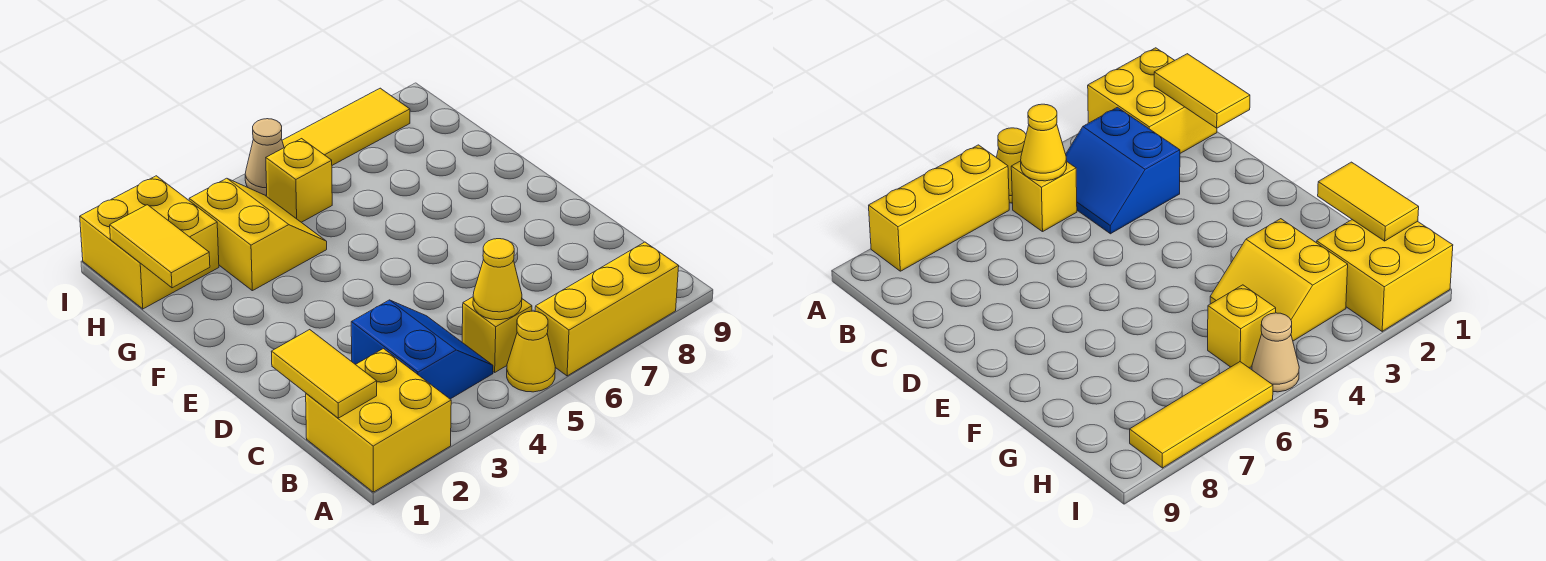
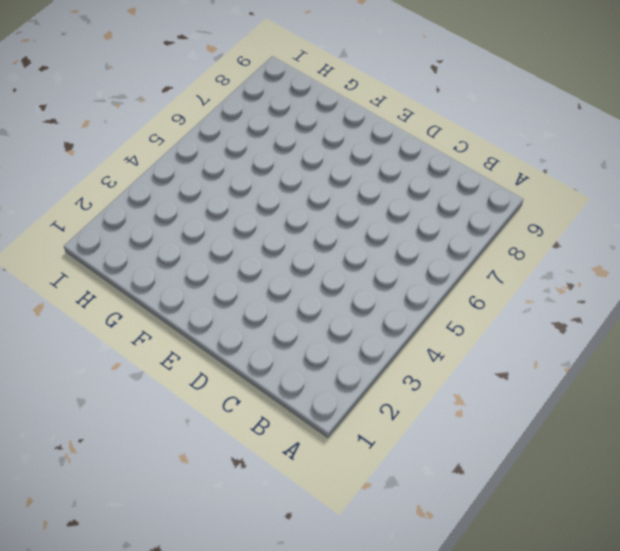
none -> yellow brick A1:B2 level 1
none -> yellow cone A5 level 1
none -> yellow brick A6:A8 level 1

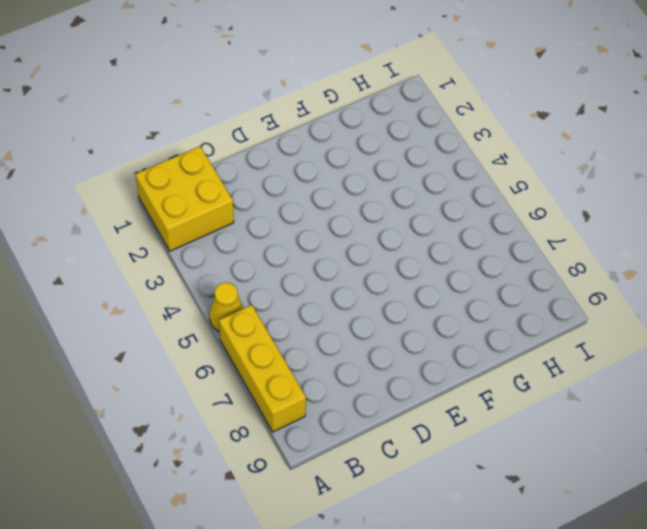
none -> blue slope B3:C4 level 1 top 3
none -> yellow brick B5 level 1
none -> yellow slope G3:H4 level 1 top 3

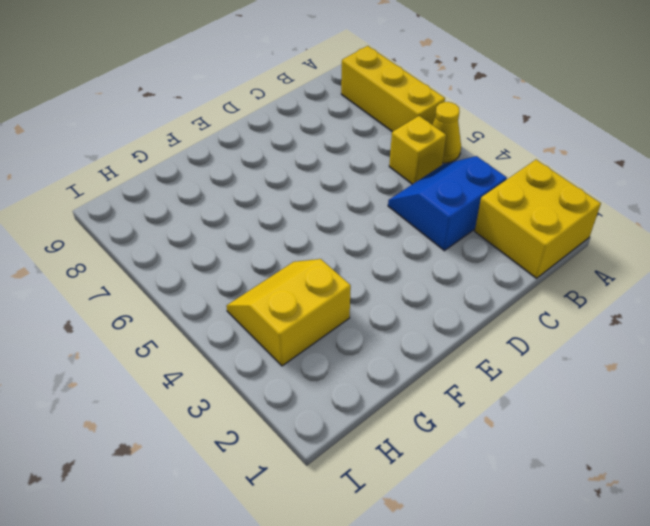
none -> yellow brick H1:I2 level 1
none -> yellow brick H5 level 1
none -> tan cone I5 level 1

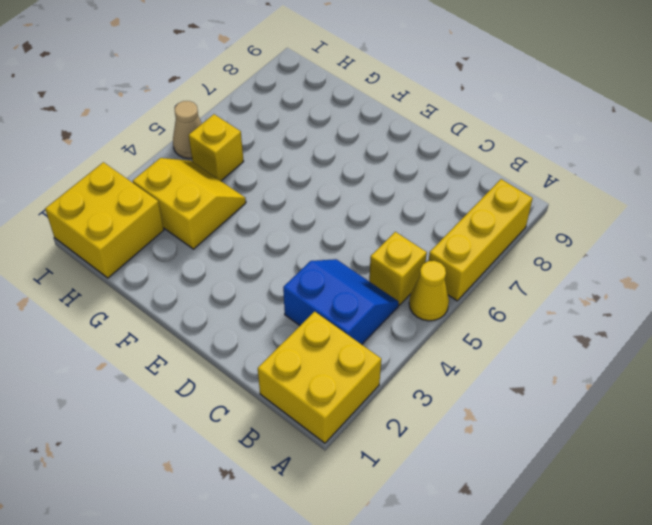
none -> yellow tile I6:I8 level 1
none -> yellow tile B1:C1 level 2
none -> yellow cone B5 level 2

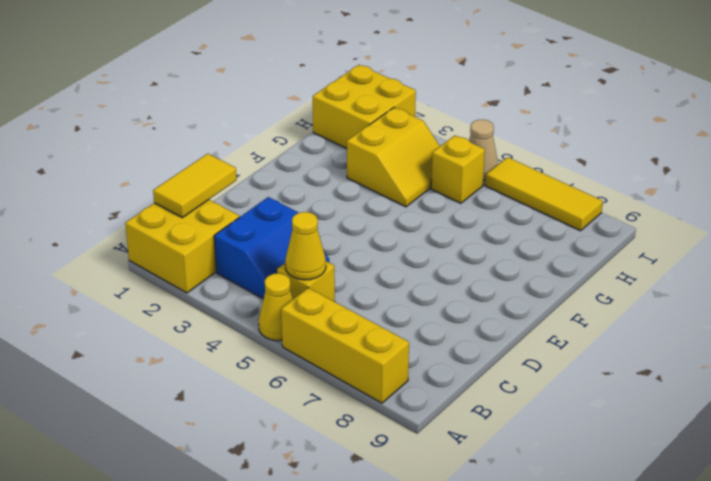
none -> yellow tile G1:H1 level 2

